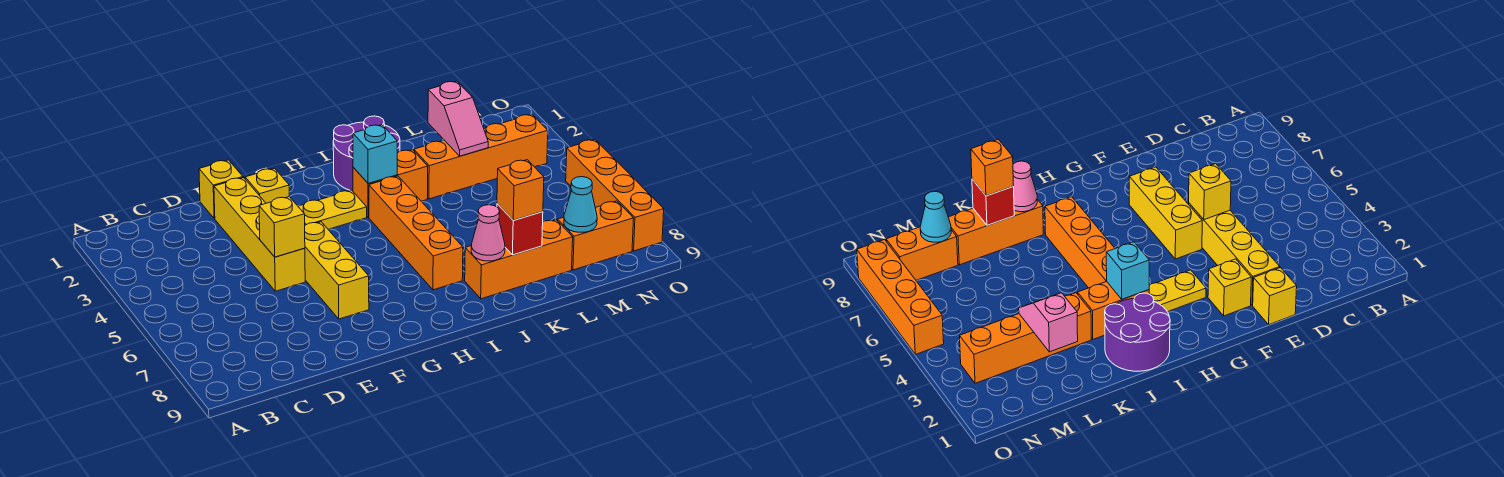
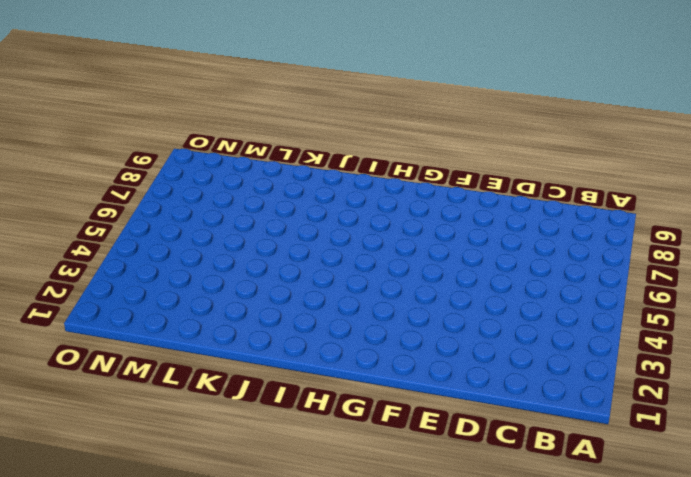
none -> yellow brick E1 level 1
none -> yellow brick E2:E5 level 1
none -> yellow brick F2 level 1

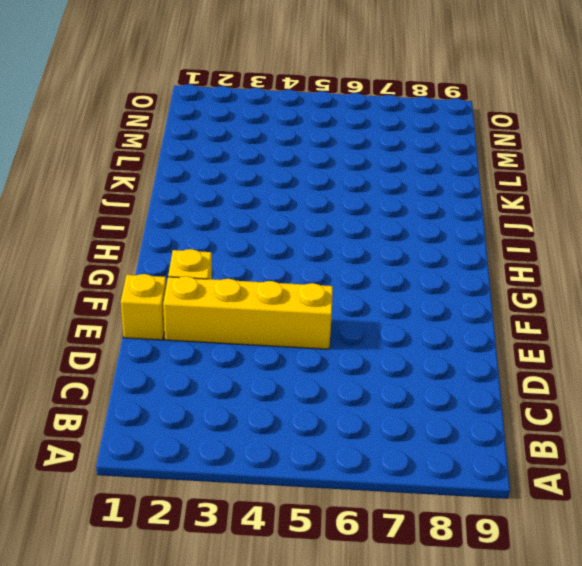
none -> yellow brick F5:F7 level 1
none -> yellow plate G3:H3 level 1
none -> purple round brick I1:J2 level 1

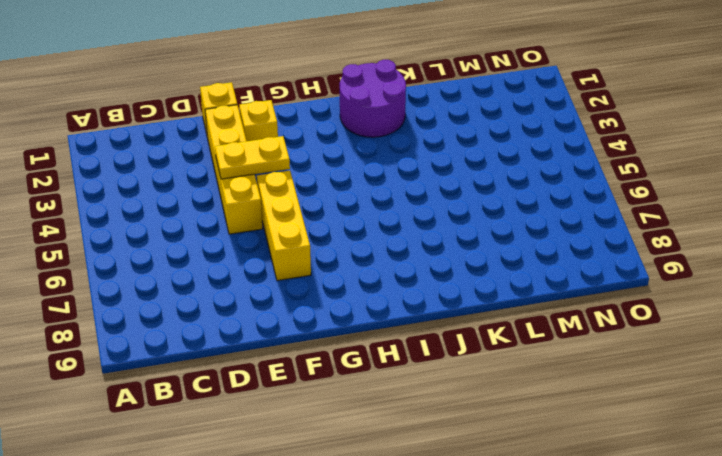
yellow plate E4:F4 level 2 -> yellow plate G3:H3 level 1
none -> orange brick I3:J3 level 1
none -> orange brick I4:I7 level 1
none -> orange brick J8:L8 level 1

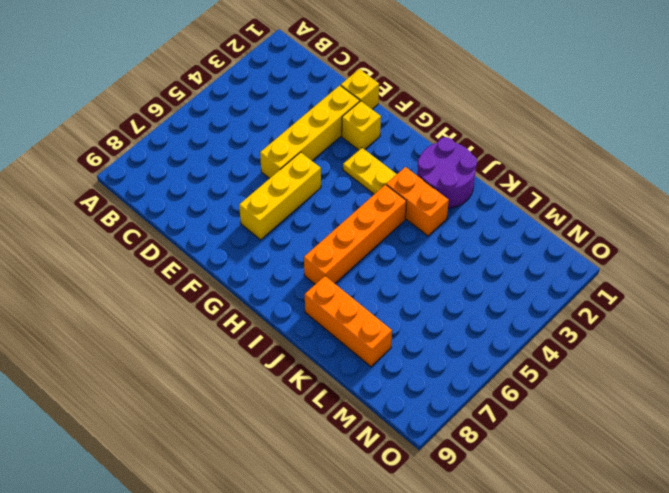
none -> orange brick K3:N3 level 1
none -> orange brick M8:N8 level 1
none -> orange brick O5:O8 level 1

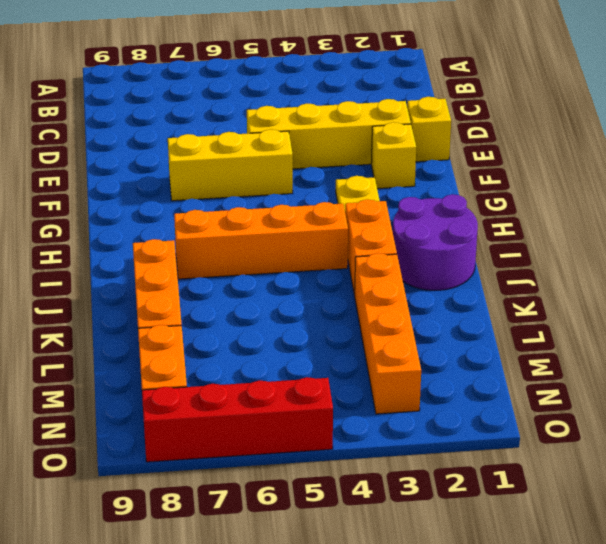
red brick O5:O8 level 1 -> orange brick O5:O8 level 1
none -> yellow brick E5 level 2
none -> cyan brick I3 level 2
none -> pink cone J8 level 2

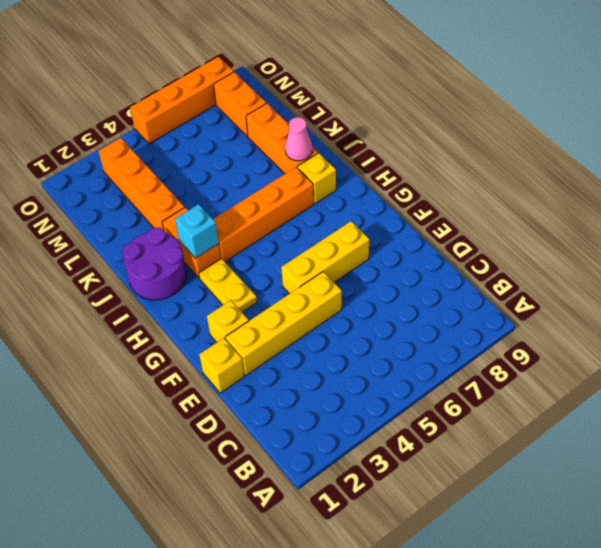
yellow brick I8 level 1 -> yellow brick E5 level 2
none -> red brick K8 level 2
none -> pink slope L2:L3 level 2 top 2
none -> cyan cone M8 level 2

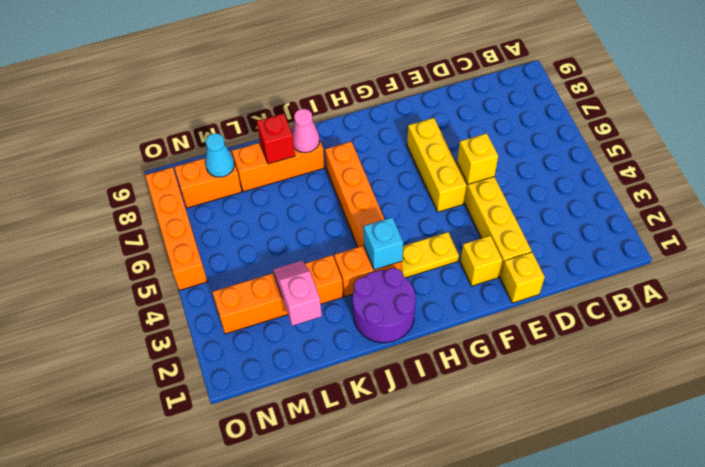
none -> orange brick K8 level 3

